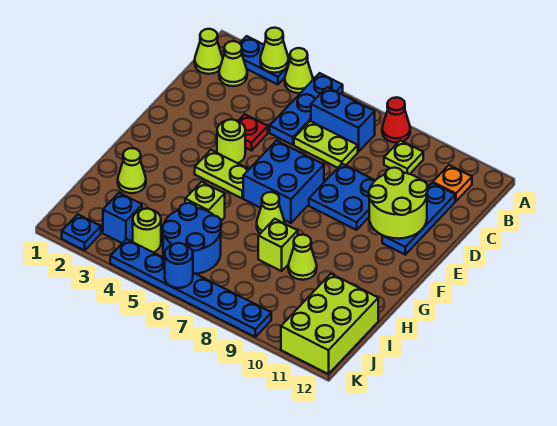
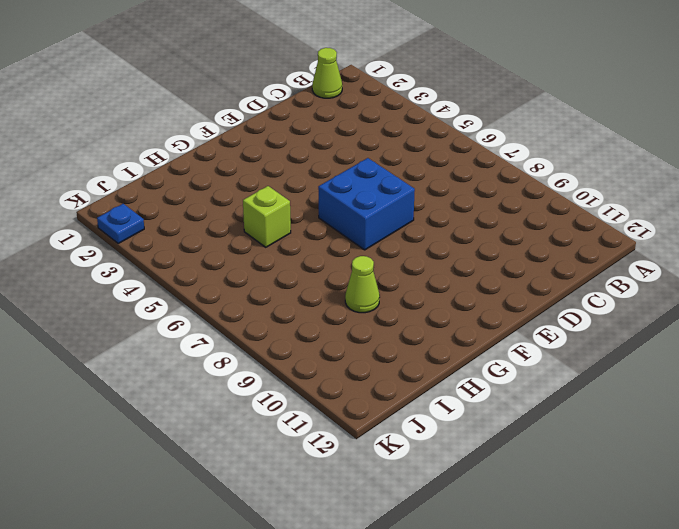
none -> blue plate A2:A3 level 1
none -> lime cone A4 level 1
none -> blue plate A5:C5 level 1
none -> red cone A8 level 1

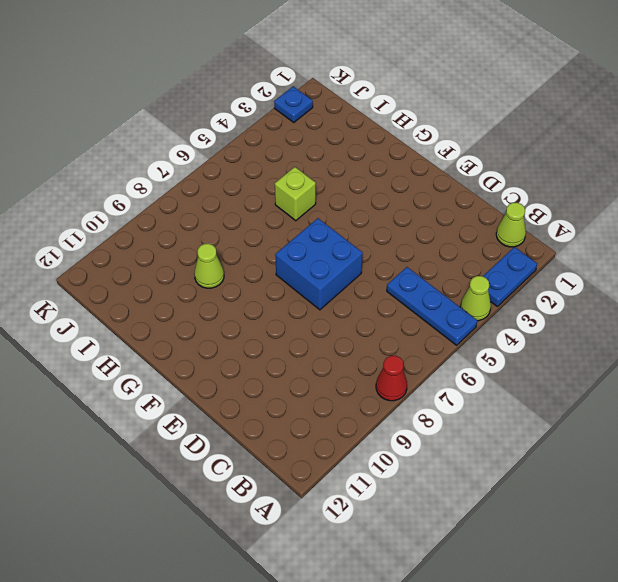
none -> lime cone B2 level 1
none -> blue brick B6:B7 level 1
none -> lime plate B9 level 1
none -> orange plate B11 level 1

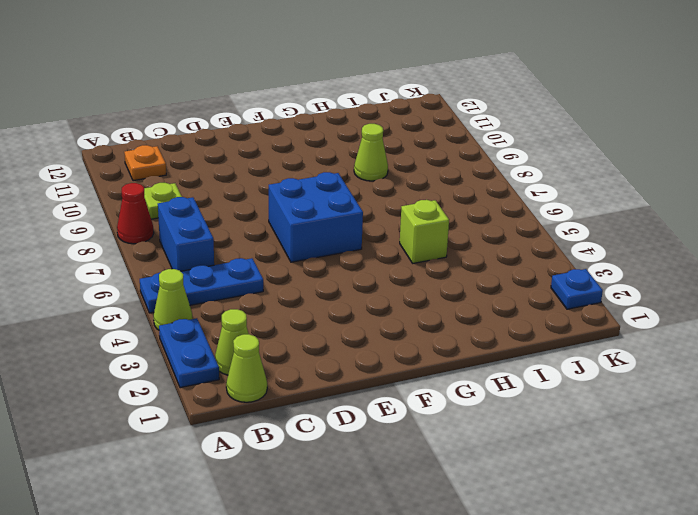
none -> lime plate C6:C7 level 1
none -> blue plate C11:E11 level 1
none -> red plate D4 level 1
none -> blue plate D8:E9 level 1

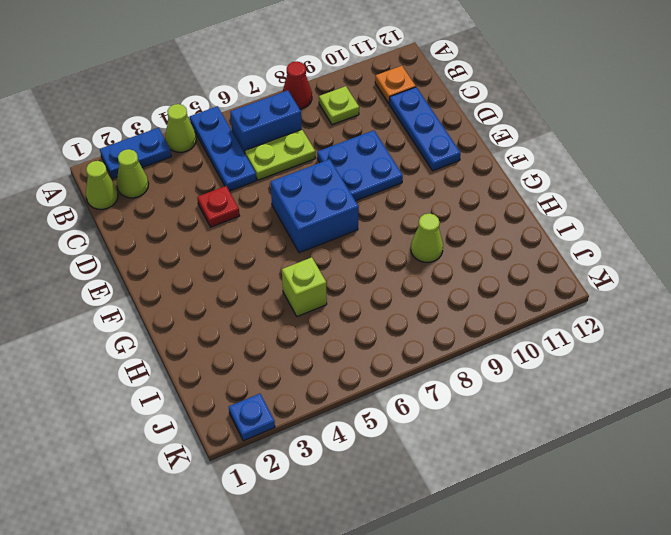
none -> lime round brick E4 level 1
none -> lime plate F4:F5 level 1
none -> lime cone G7 level 1
none -> lime cone H2 level 1

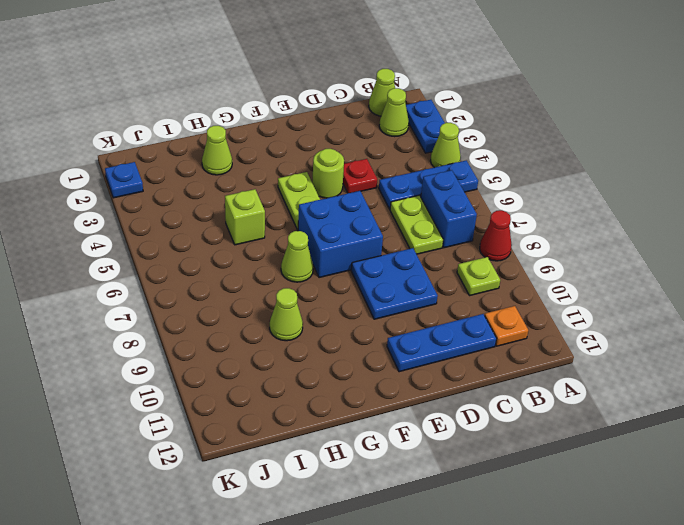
none -> lime brick H8 level 1
none -> blue round brick I5:J6 level 1
none -> lime brick I11:K12 level 1
none -> blue brick J3 level 1

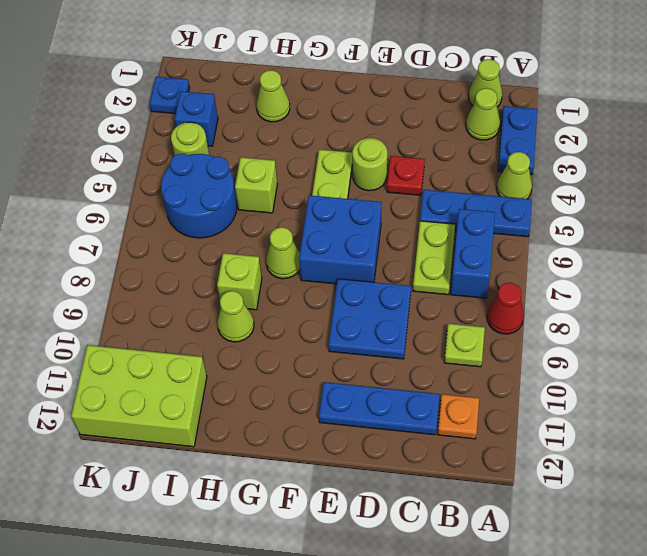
none -> blue plate K4:K9 level 1
none -> lime cone A3 level 2
none -> lime round brick D10:E11 level 2
none -> blue round brick K6 level 2

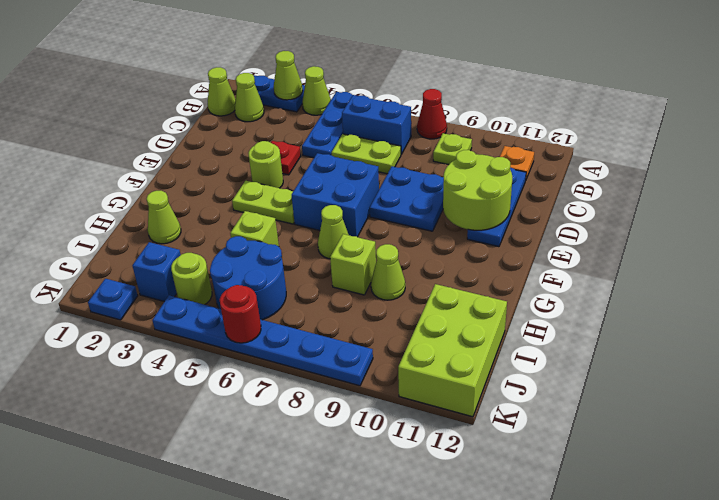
red round brick K6 level 2 -> blue round brick K6 level 2

